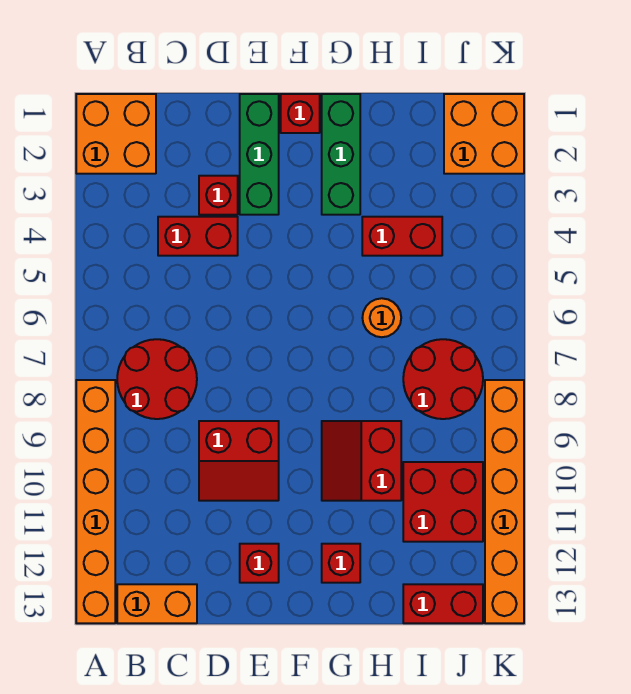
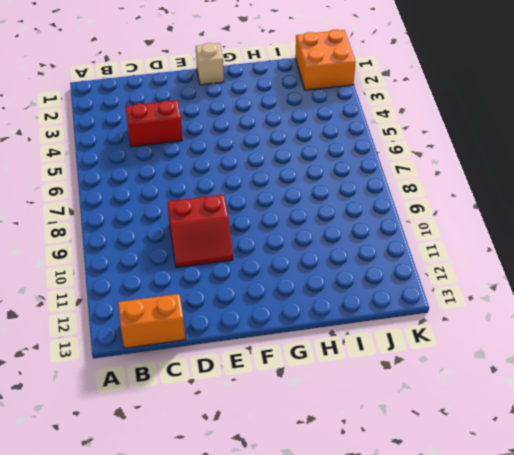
tan brick F1 level 1 -> red brick F1 level 1
none -> orange brick A1:B2 level 1
none -> orange brick A8:A13 level 1
none -> red round brick B7:C8 level 1

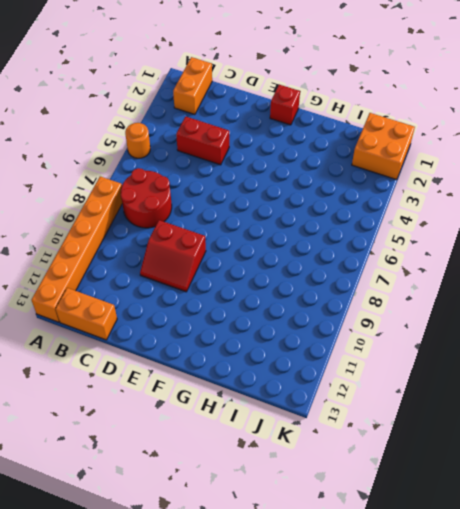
orange round brick A5 level 1 -> orange round brick H6 level 1
orange brick B1:B2 level 1 -> orange brick A1:B2 level 1
none -> red brick D3 level 1
none -> green brick E1:E3 level 1
none -> red brick E12 level 1

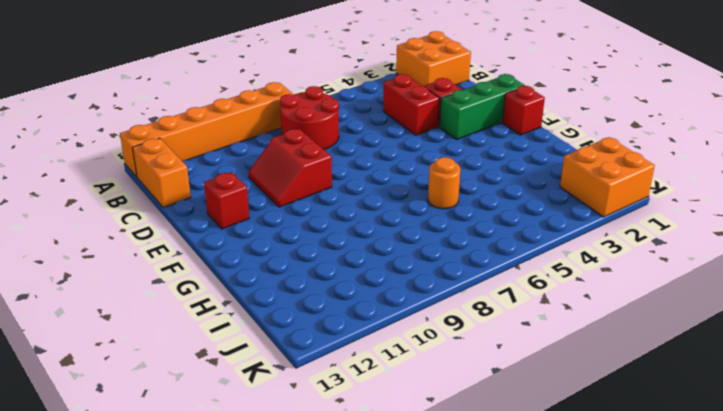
none -> green brick G1:G3 level 1
none -> red slope G9:H10 level 1 top H
none -> red brick G12 level 1

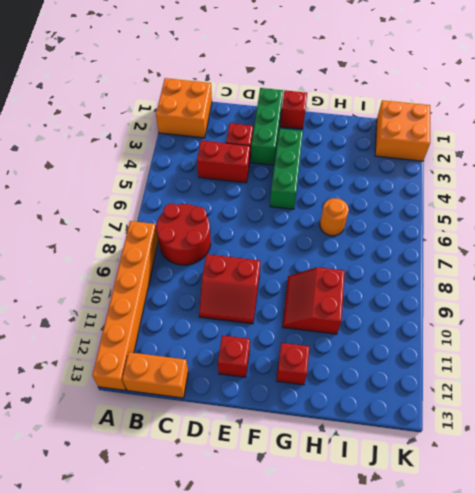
green brick F3:F5 level 1 -> green brick G1:G3 level 1
none -> red brick H4:I4 level 1
none -> red round brick I7:J8 level 1
none -> red brick I10:J11 level 1

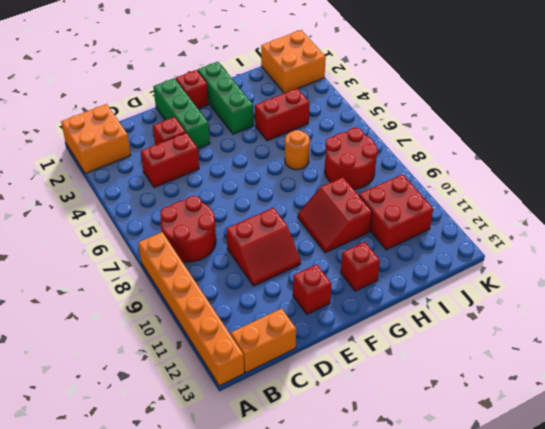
none -> red brick I13:J13 level 1
none -> orange brick K8:K13 level 1

